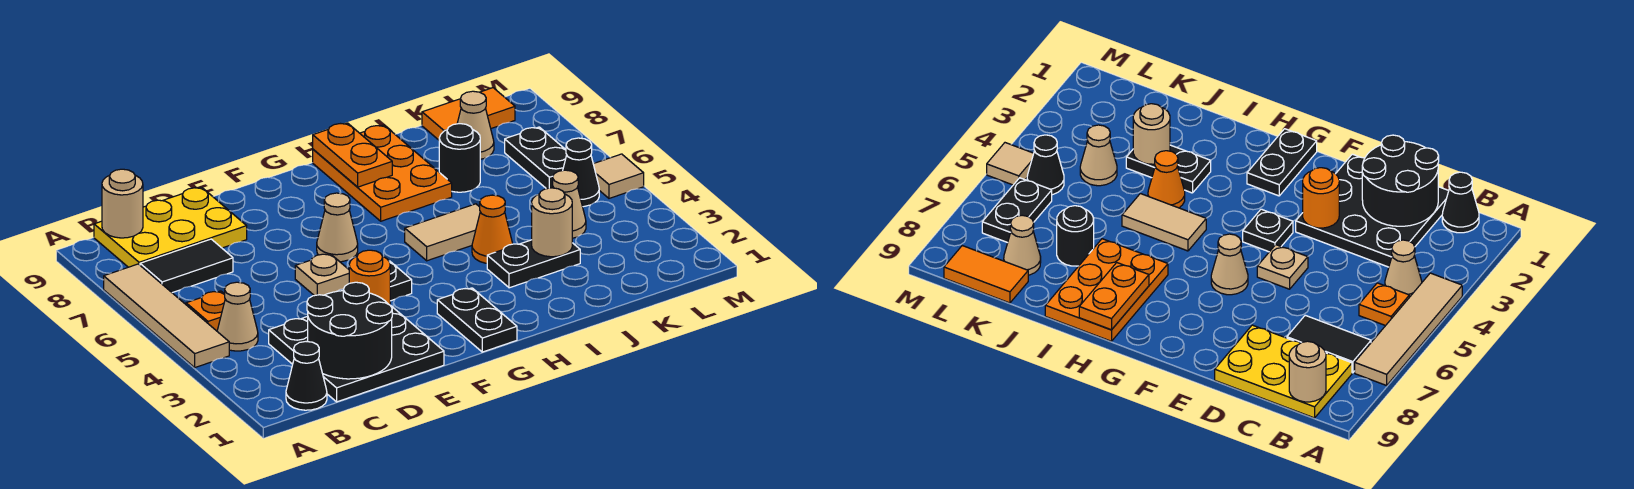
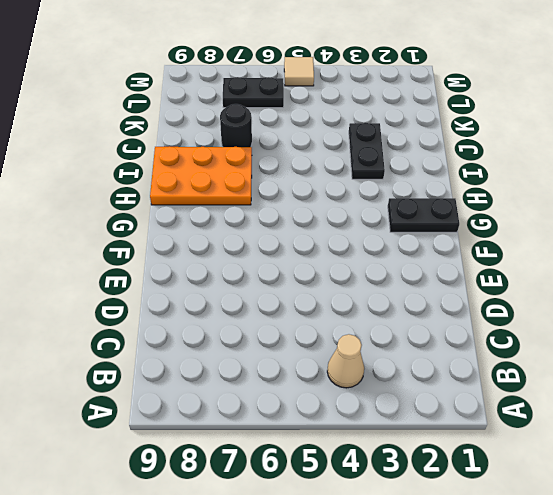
none -> tan tile A4:A7 level 1
none -> black cone B1 level 1
none -> orange plate B5 level 1

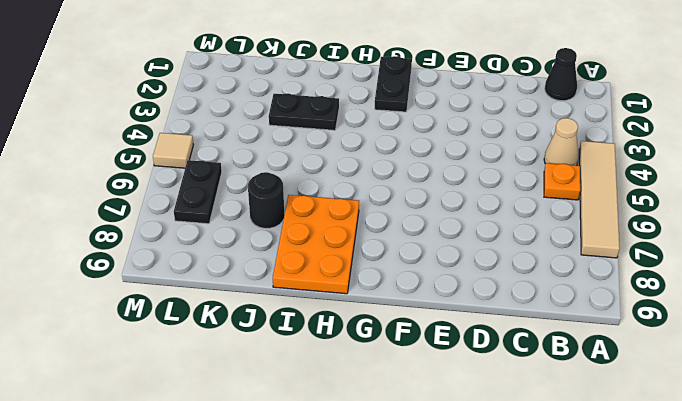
none -> black tile B7:C7 level 1
none -> yellow plate B8:D9 level 1
none -> black plate C1:E3 level 1

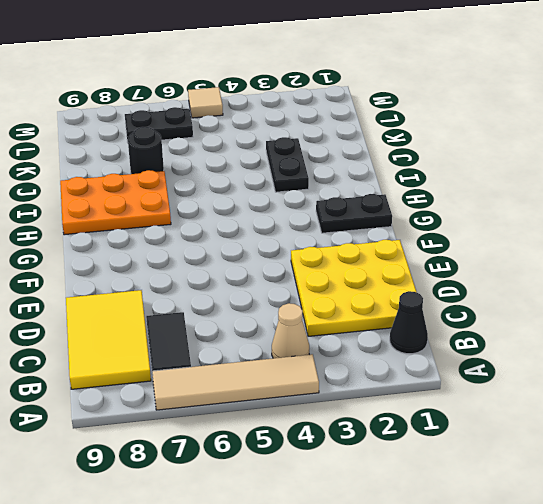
yellow tile B8:D9 level 1 -> yellow plate B8:D9 level 1
yellow plate C1:E3 level 1 -> black plate C1:E3 level 1
none -> orange plate B5 level 1
none -> tan plate E5 level 1
none -> black plate F4 level 1

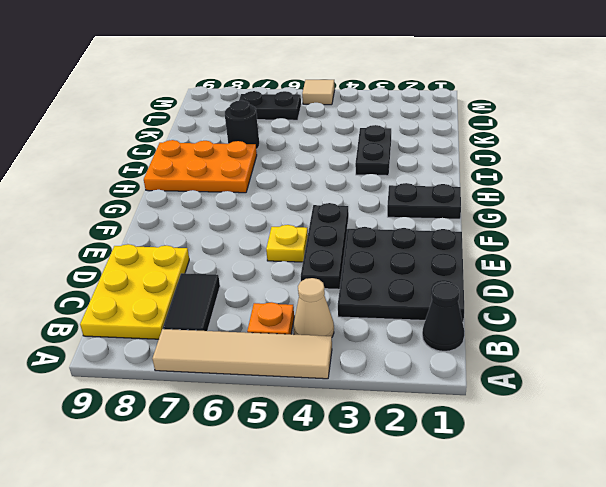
black plate D4:F4 level 1 -> black plate F4 level 1
yellow plate E5 level 1 -> tan plate E5 level 1
none -> tan cone F6 level 1
none -> tan tile H5:I5 level 1
none -> orange cone I4 level 1

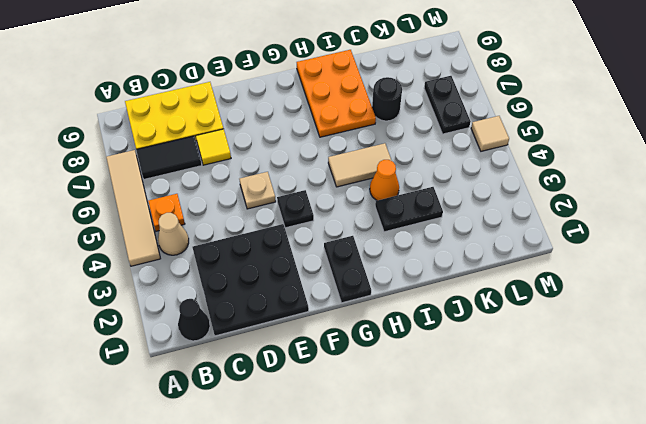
yellow tile D7 level 1 -> none
none -> tan cone F6 level 1
none -> tan cone K4 level 1
none -> tan cone K8 level 1

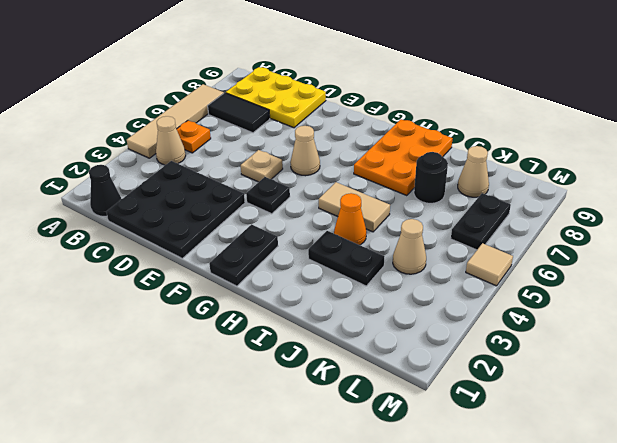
none -> orange tile K9:L9 level 1
none -> black cone L5 level 1
none -> tan round brick B9 level 2

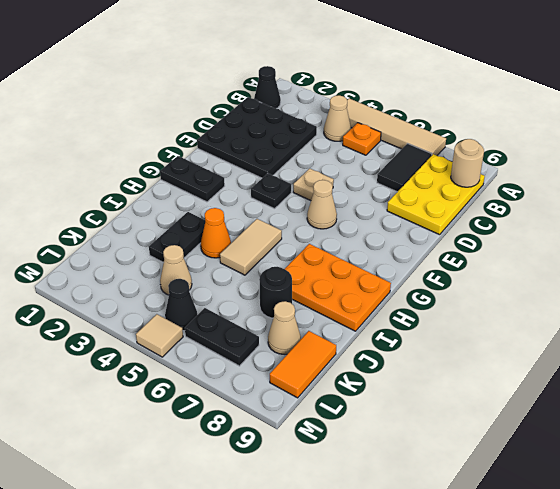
none -> black round brick C1:D2 level 2
none -> orange round brick E3 level 2
none -> orange plate H8:H9 level 2

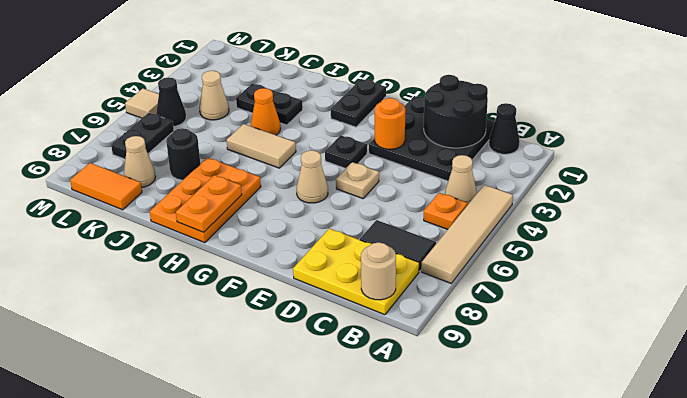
none -> tan round brick J3 level 2

